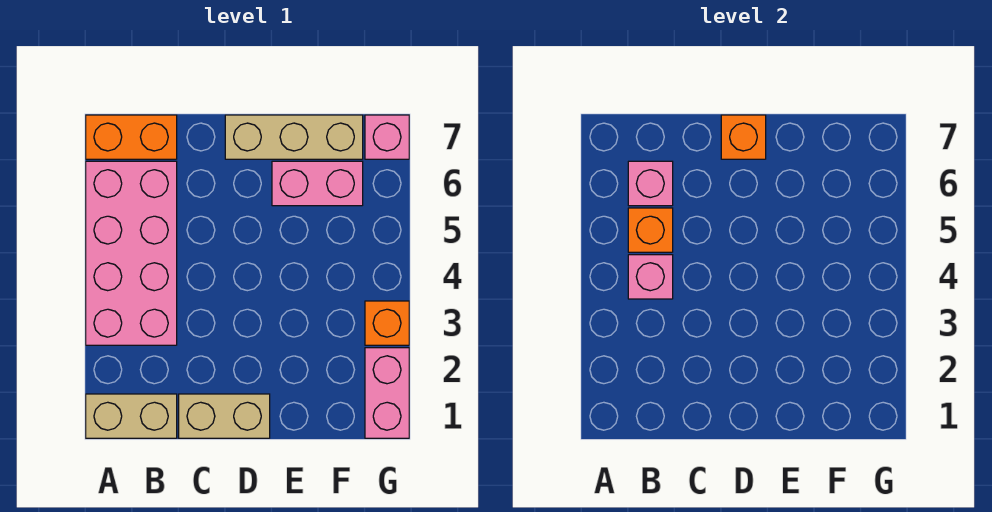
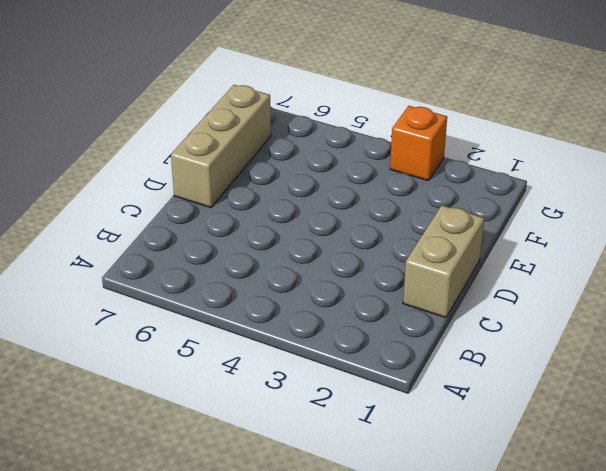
none -> tan brick A1:B1 level 1
none -> pink brick A3:B6 level 1
none -> orange brick A7:B7 level 1

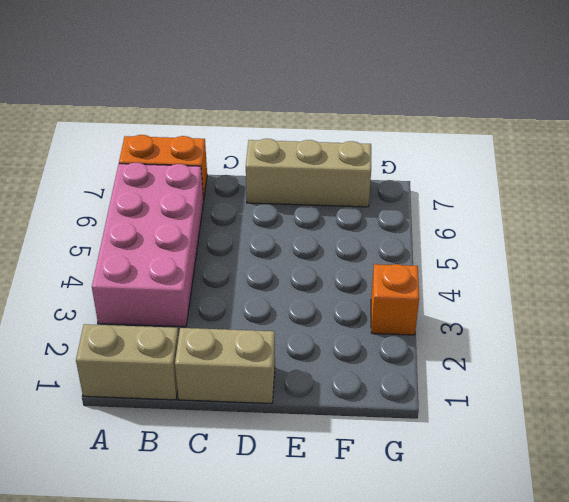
none -> pink brick E6:F6 level 1
none -> pink brick G1:G2 level 1
none -> pink brick G7 level 1

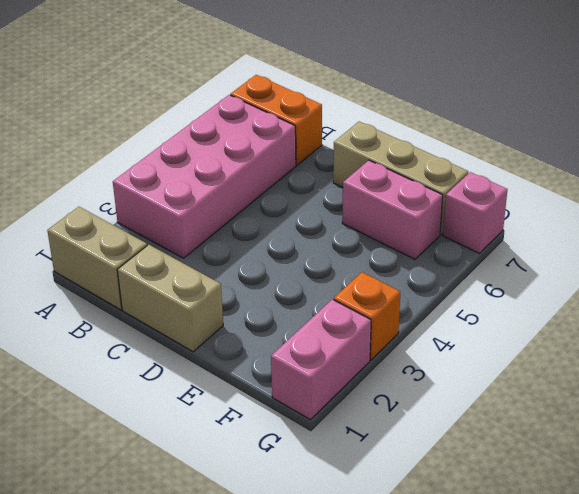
none -> pink brick B4 level 2
none -> orange brick B5 level 2
none -> pink brick B6 level 2

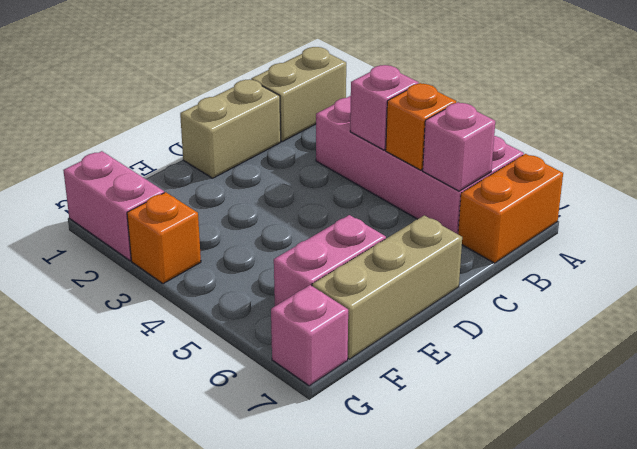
none -> orange brick D7 level 2

